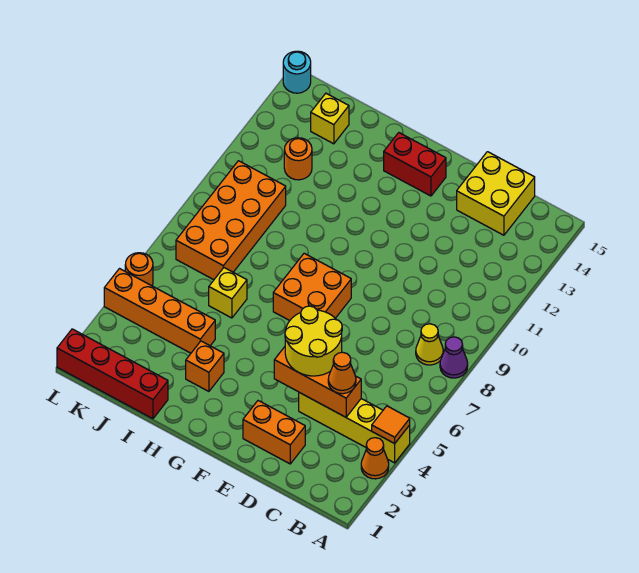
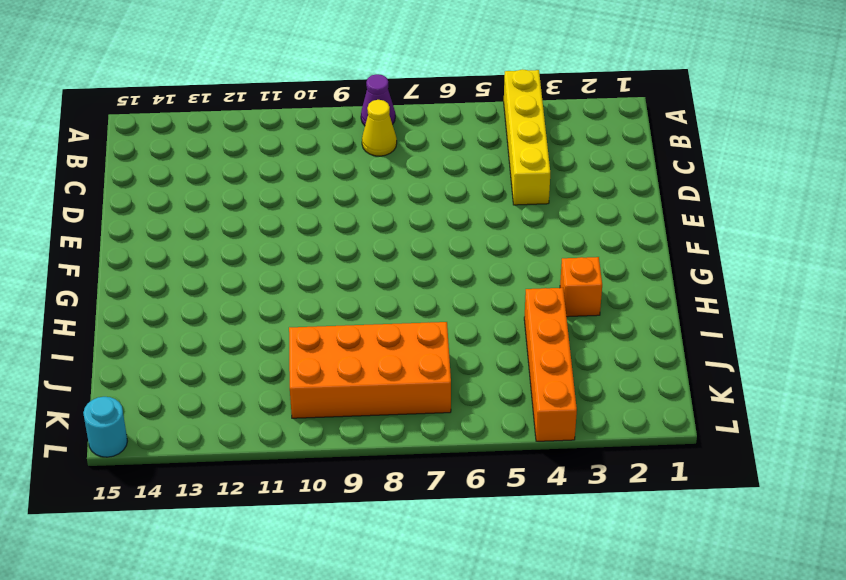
none -> orange cone A3 level 1
none -> yellow brick C14:D15 level 1
none -> orange brick D2:E2 level 1

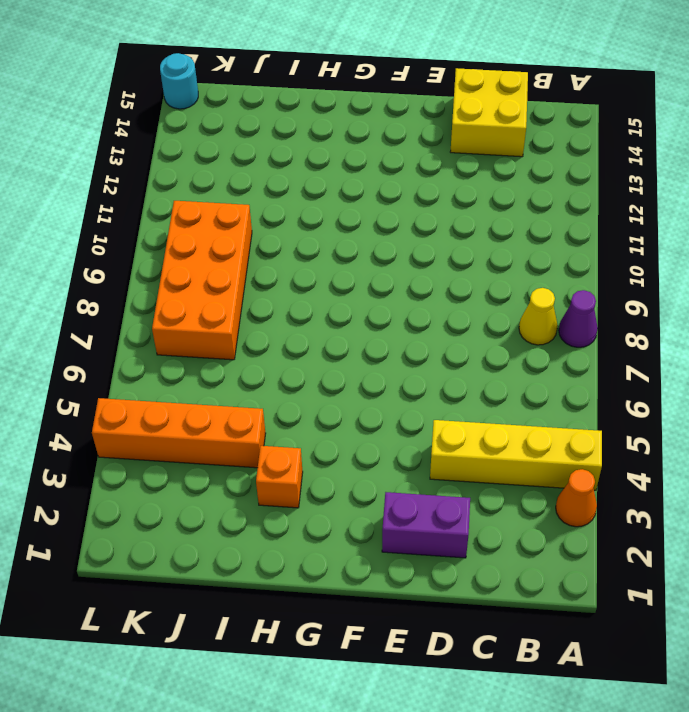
purple brick D2:E2 level 1 -> orange brick D2:E2 level 1
none -> orange brick F7:G8 level 1
none -> red brick F14:G14 level 1
none -> red brick I1:L1 level 1

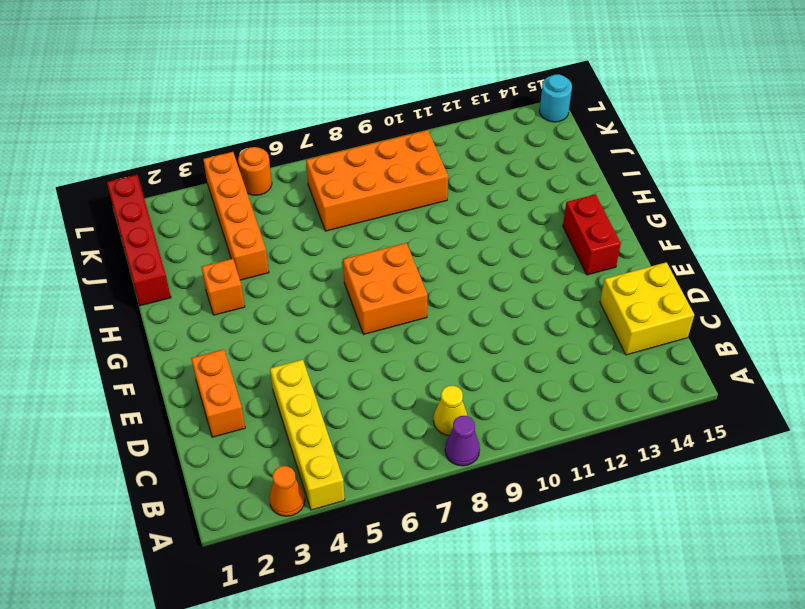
none -> yellow brick I6 level 1
none -> orange round brick J12 level 1
none -> yellow brick J14 level 1

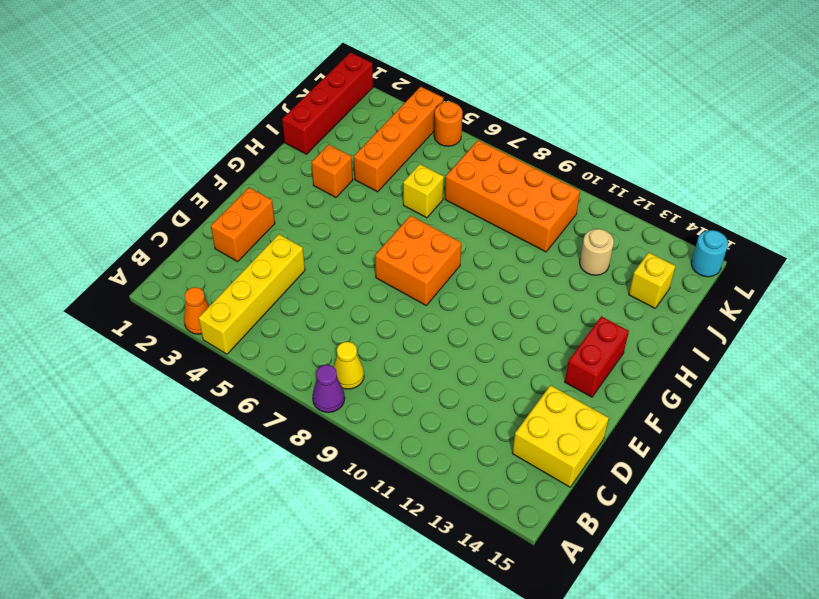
tan round brick J12 level 1 -> orange round brick J12 level 1
none -> orange tile A4 level 2
none -> orange brick C4:E4 level 2
none -> orange cone C4 level 3

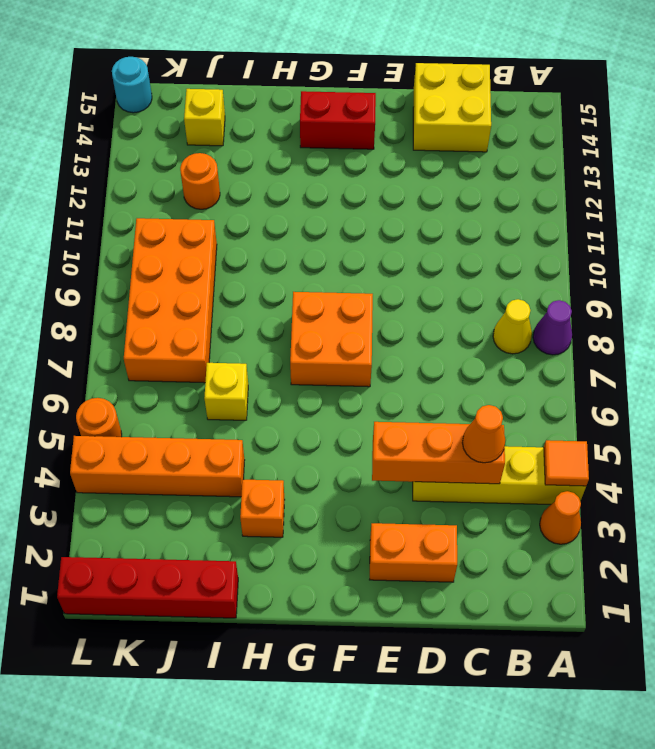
none -> yellow round brick D4:E5 level 3

